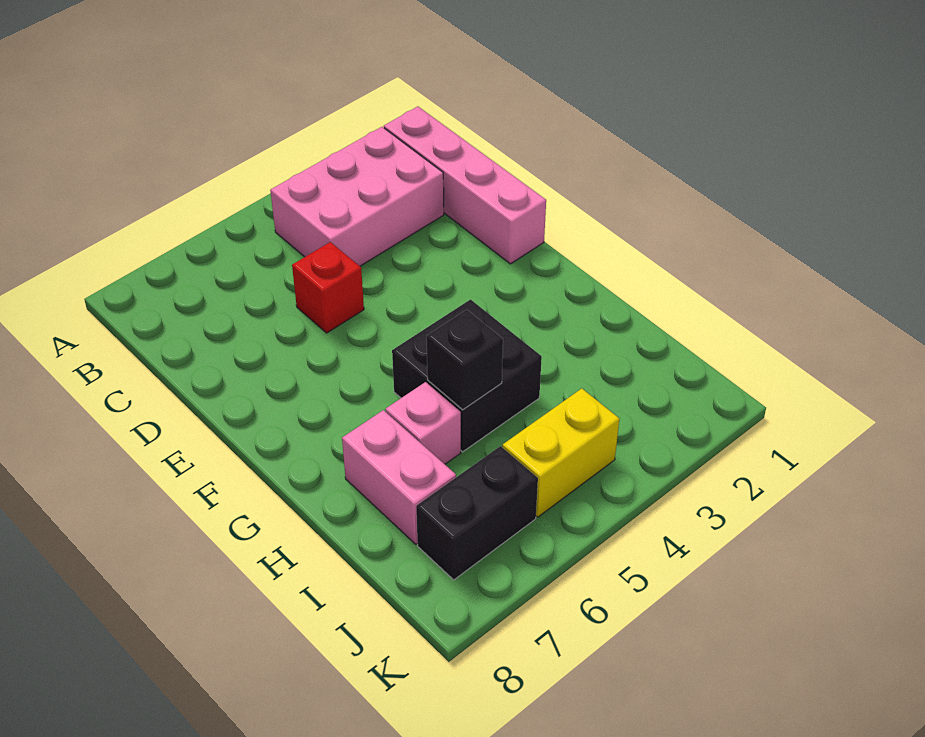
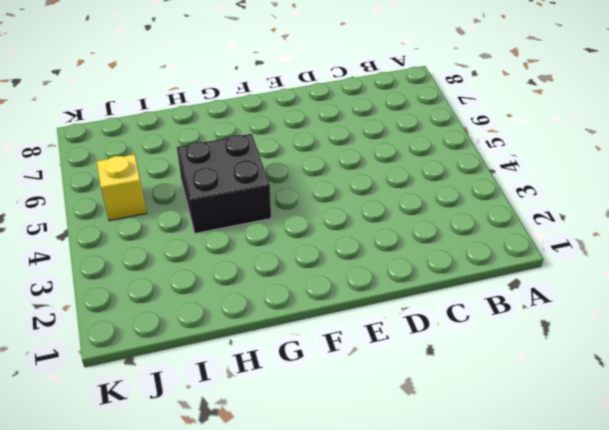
yellow brick J5 level 1 -> yellow brick J4:J5 level 1
none -> pink brick B1:E1 level 1
none -> pink brick B2:C4 level 1

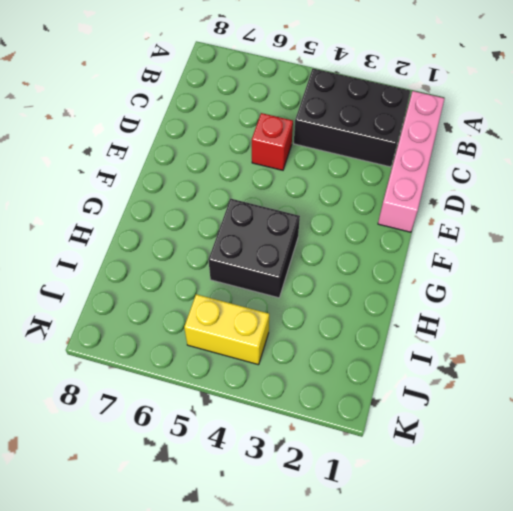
black brick B2:C4 level 1 -> pink brick B2:C4 level 1
none -> pink brick H6 level 1
none -> pink brick H7:I7 level 1

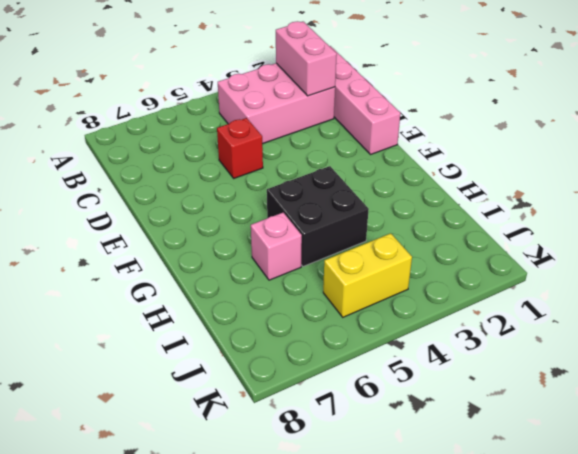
pink brick B2:C2 level 2 -> pink brick H7:I7 level 1
none -> black brick J6:J7 level 1
none -> black brick H5 level 2

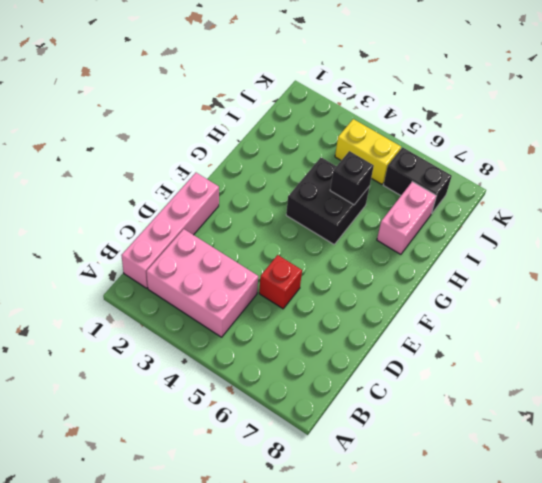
none -> pink brick H6 level 1

